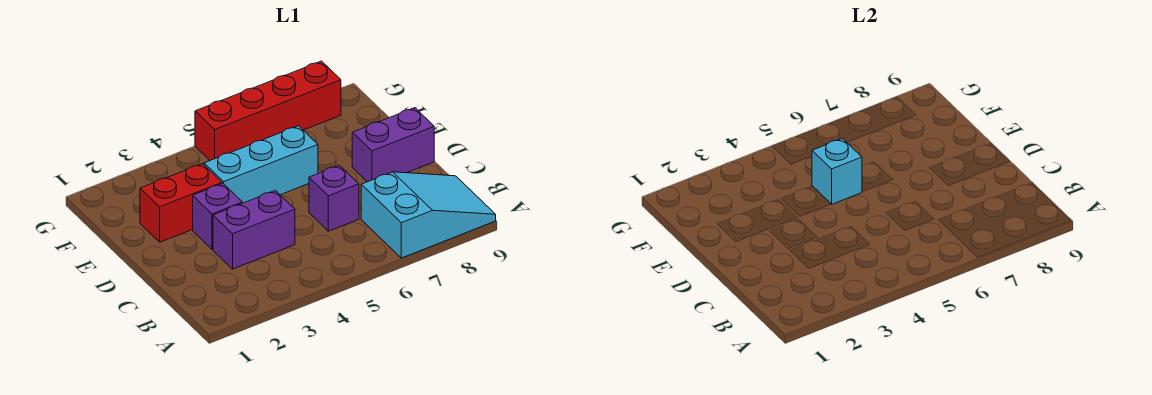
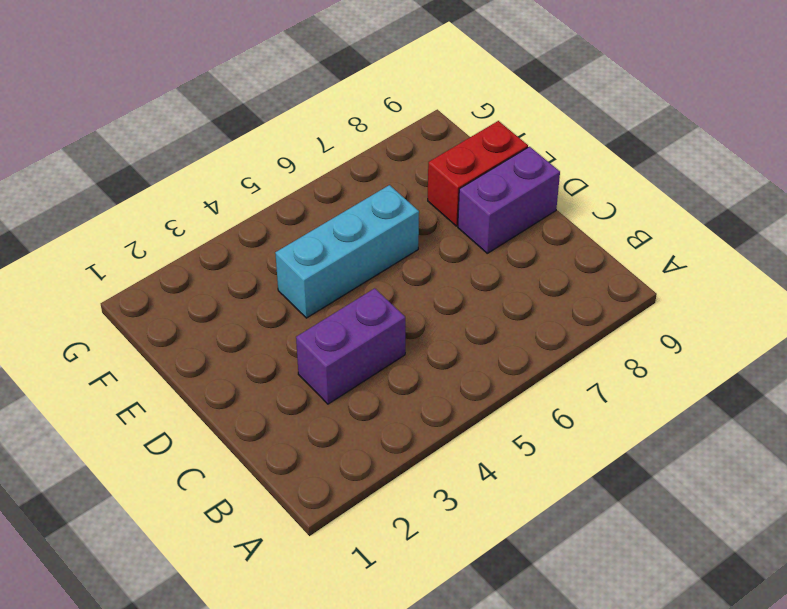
red brick E8:E9 level 1 -> red brick E2:E3 level 1
none -> cyan slope A7:B9 level 1 top 7
none -> purple brick C6 level 1

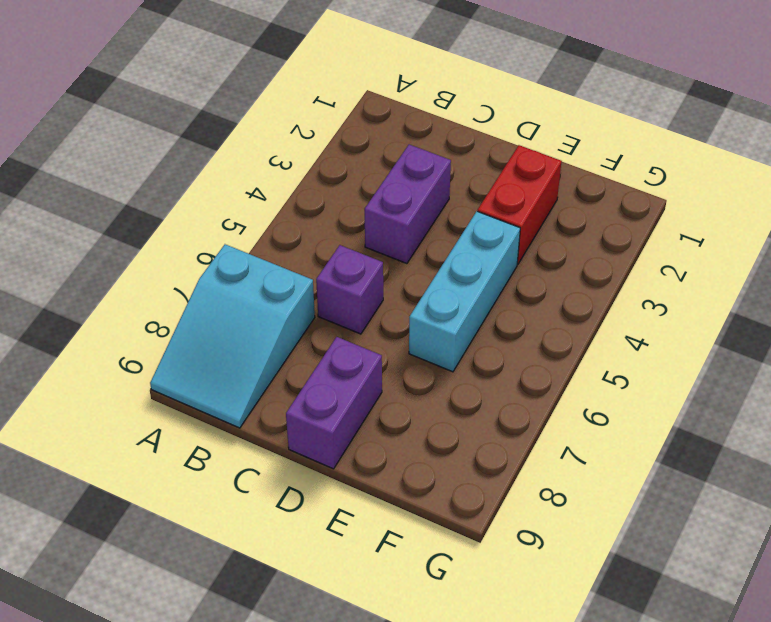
none -> purple brick D3 level 1
none -> red brick G5:G8 level 1

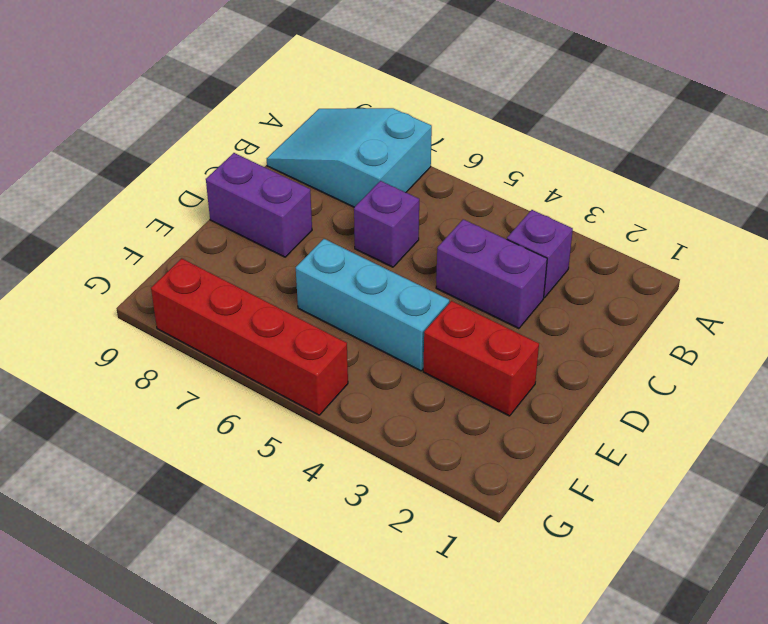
purple brick B3 level 1 -> purple brick D3 level 1
none -> cyan brick E5 level 2

